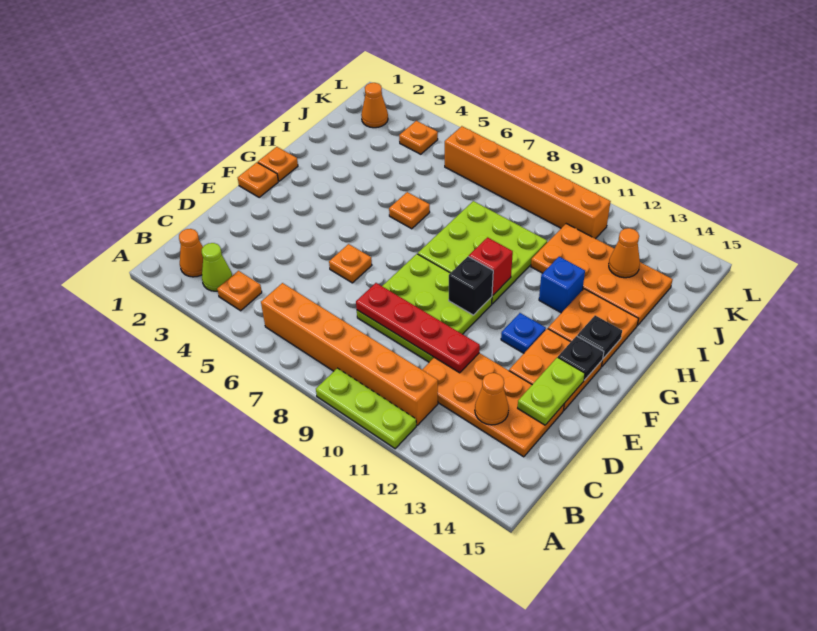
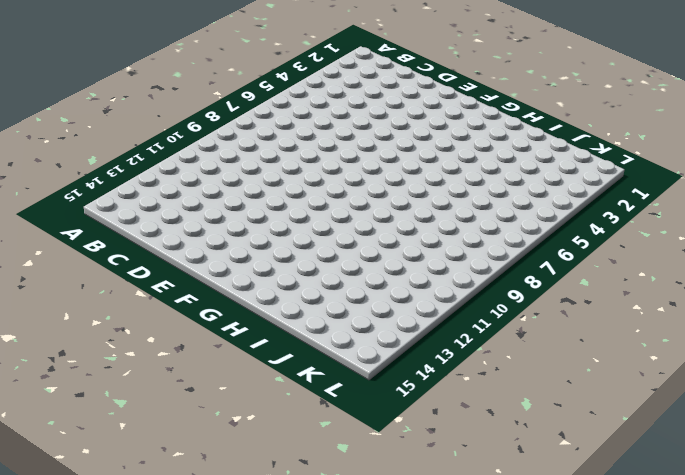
none -> lime plate A9:A11 level 1
none -> orange cone B2 level 1
none -> lime cone B3 level 1

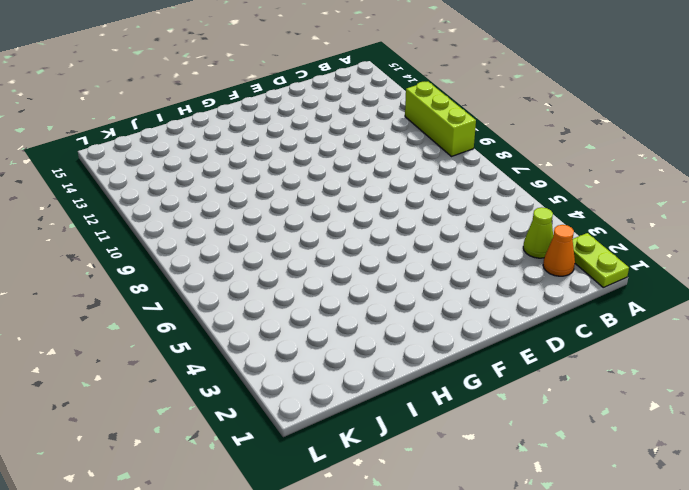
lime plate A1:A2 level 1 -> lime plate D14:E14 level 2
lime brick A9:A11 level 1 -> lime plate A9:A11 level 1
none -> orange plate B4 level 1
none -> orange brick B6:B11 level 1
none -> orange plate C11:D14 level 1

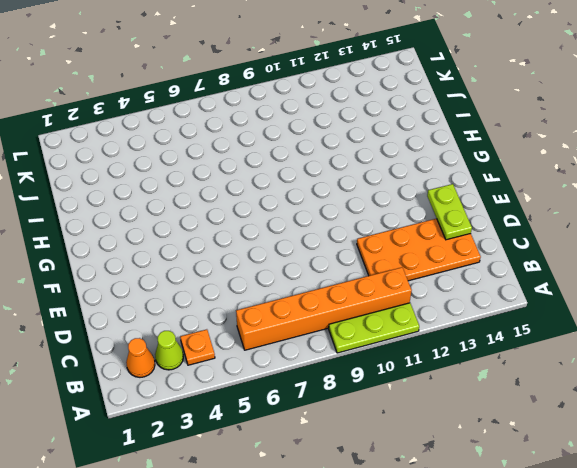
none -> lime plate D8:F10 level 1
none -> orange plate E6 level 1
none -> orange plate E13:F14 level 1

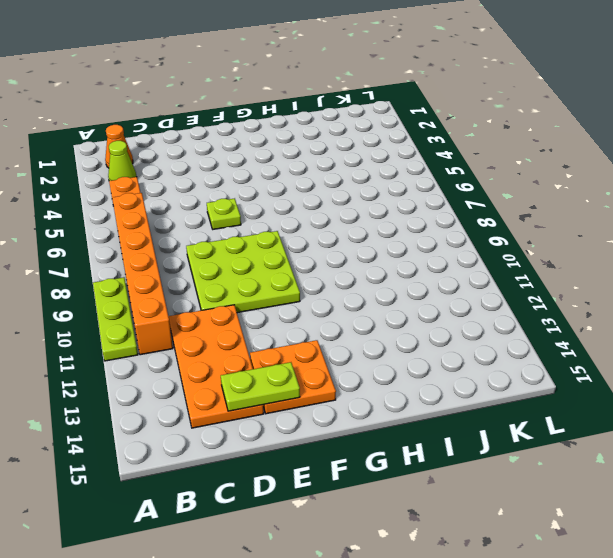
lime plate E6 level 1 -> orange plate E6 level 1
none -> orange plate F1 level 1
none -> blue plate F12 level 1
none -> orange plate G1 level 1

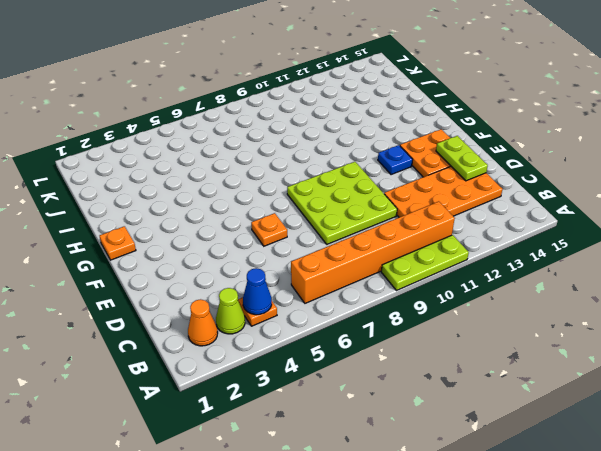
blue cone B4 level 2 -> none
none -> orange plate F1 level 1
none -> lime plate G8:I10 level 1
none -> orange plate G13:H14 level 1

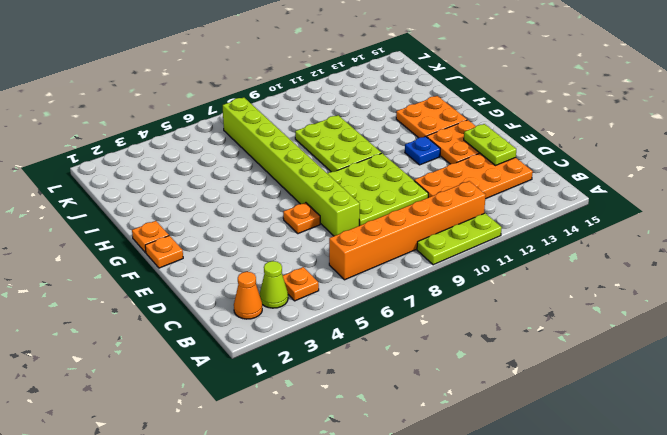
lime brick D7:K7 level 1 -> orange brick K6:K11 level 1
lime plate G9:I10 level 1 -> lime plate G8:I10 level 1
none -> orange plate H6 level 1
none -> blue brick H12 level 1
none -> orange plate I11:J14 level 1

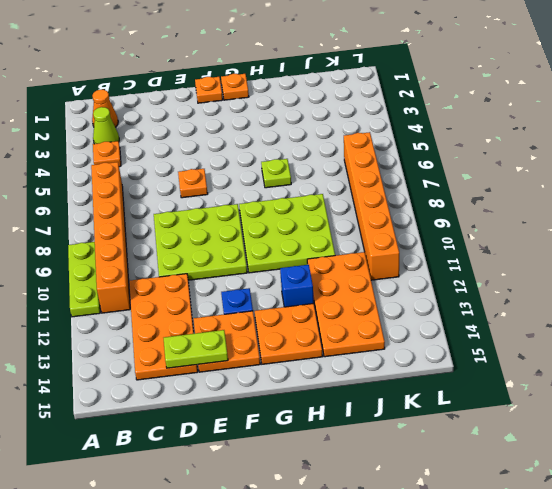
lime plate H6 level 1 -> orange plate H6 level 1
none -> orange cone K2 level 1
none -> orange plate K4 level 1
none -> orange cone C13 level 2

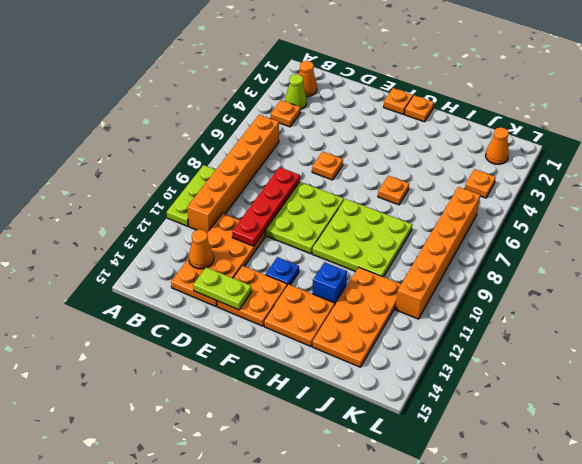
none -> black brick F10 level 2
none -> black plate F14 level 2
none -> red brick G10 level 2

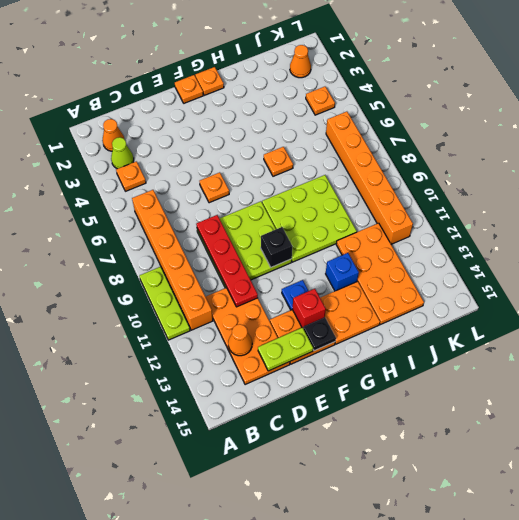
red brick F13 level 2 -> red brick G10 level 2
none -> black plate G14 level 2
none -> orange cone J13 level 2

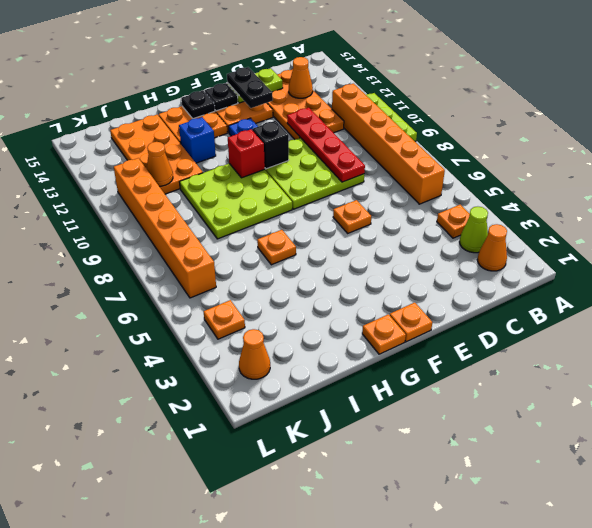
black plate E13:E14 level 3 -> none
orange cone J11 level 2 -> orange cone J13 level 2

